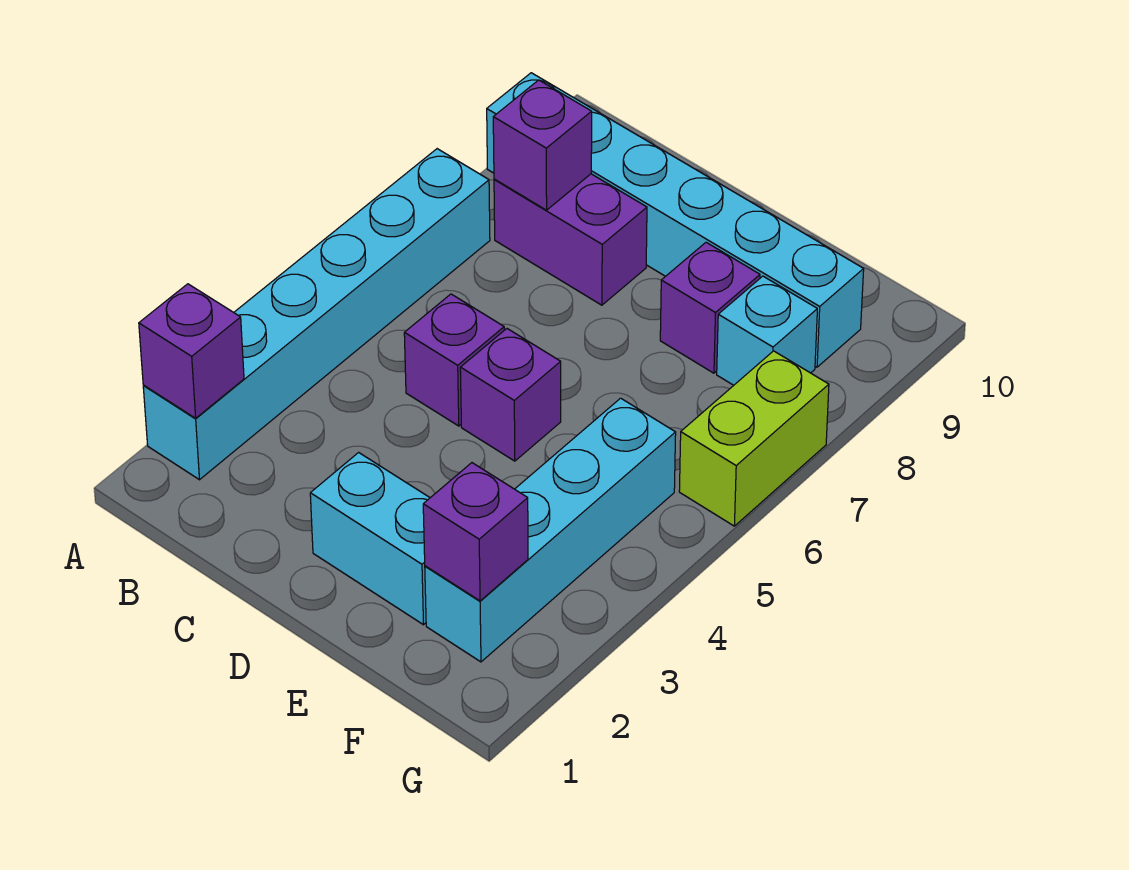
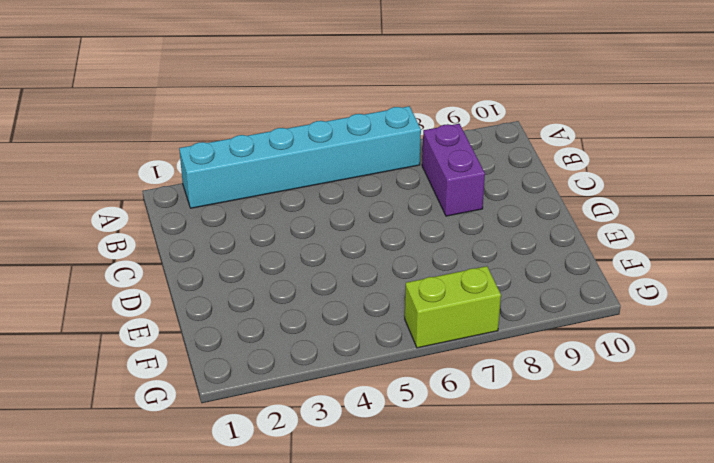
none -> cyan brick A9:F9 level 1
none -> purple brick C5 level 1
none -> cyan brick D2:E2 level 1

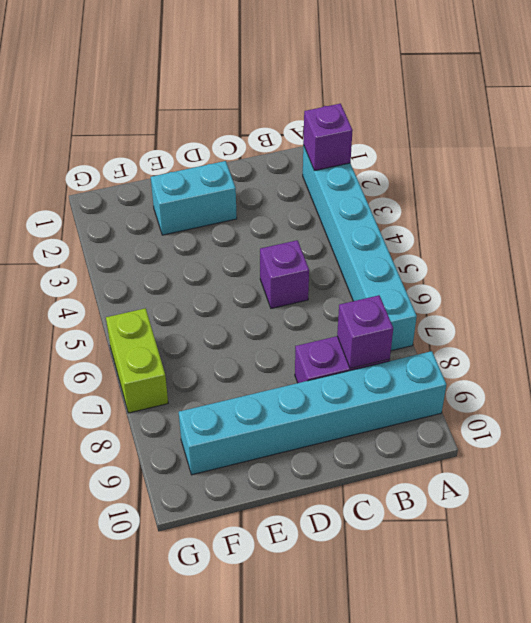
none -> purple brick D5 level 1
none -> purple brick E8 level 1
none -> cyan brick F2:F5 level 1

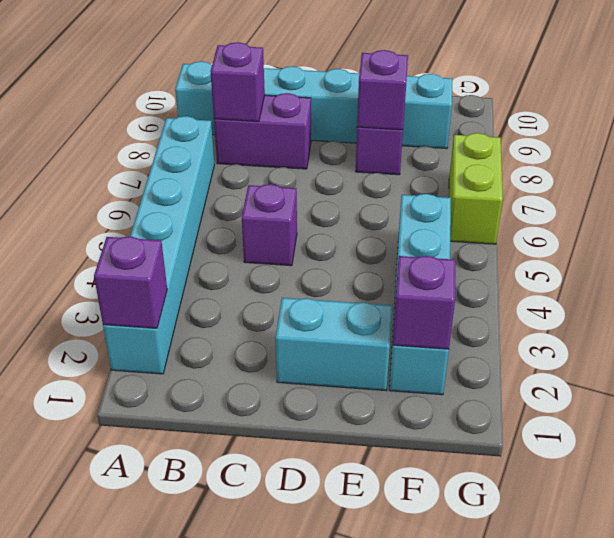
purple brick E8 level 2 -> purple brick D5 level 1
none -> cyan brick F8 level 1

